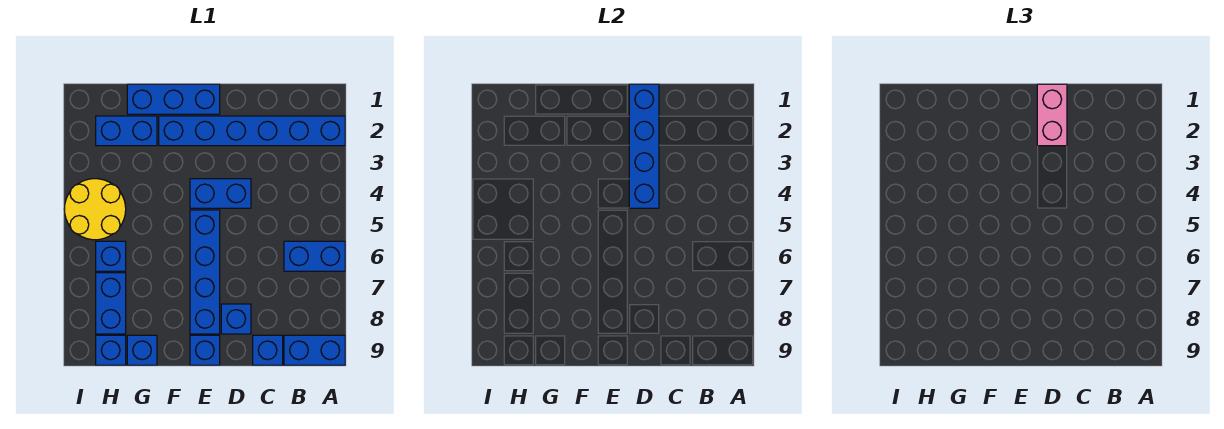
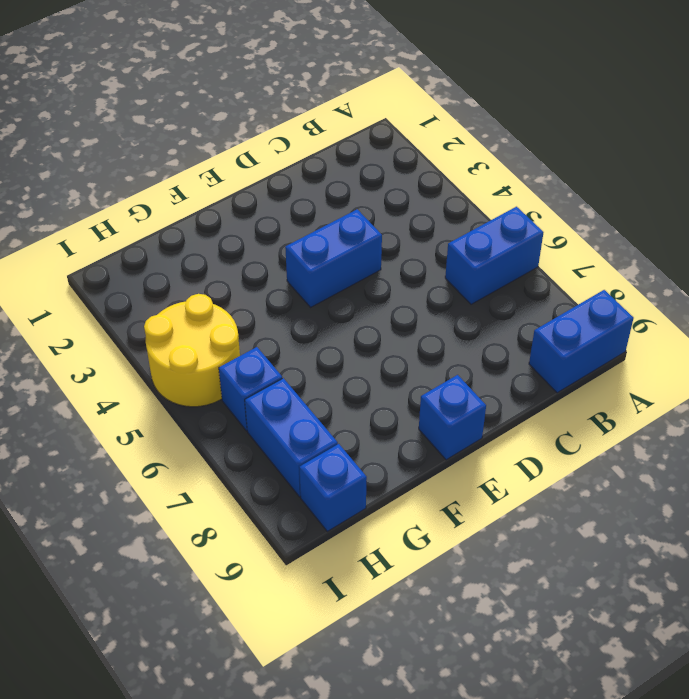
none -> blue brick A2:F2 level 1
none -> blue brick C9 level 1
none -> blue brick D8 level 1

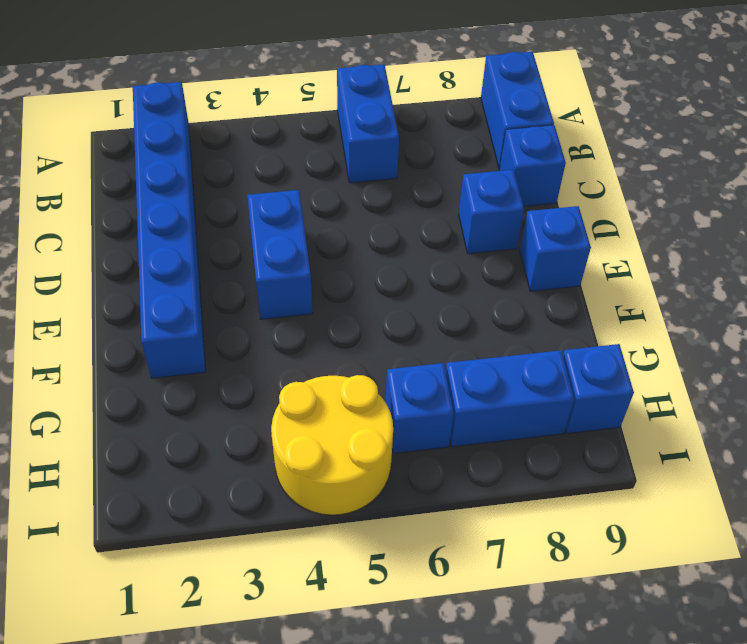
none -> blue brick E1:G1 level 1
none -> blue brick E5:E8 level 1
none -> blue brick G2:H2 level 1

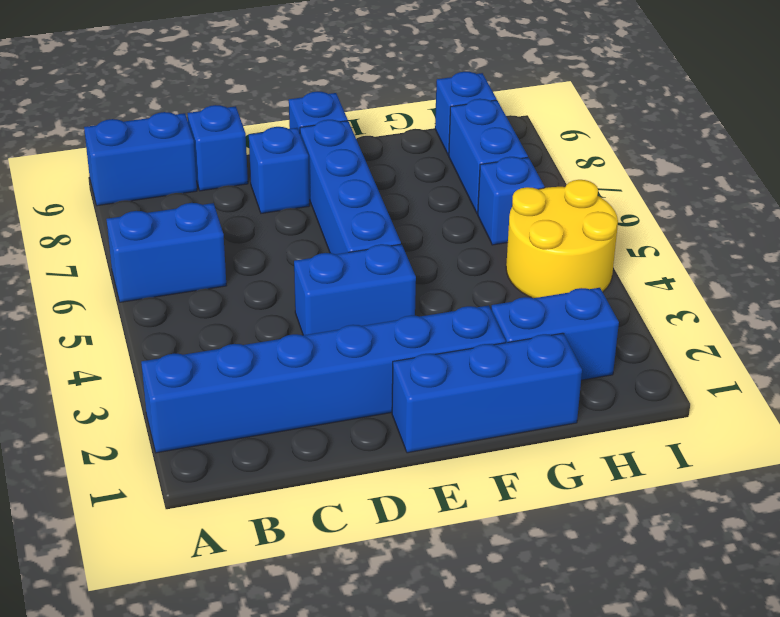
none -> blue brick G9 level 1
none -> blue brick D1:D4 level 2
none -> pink brick D1:D2 level 3

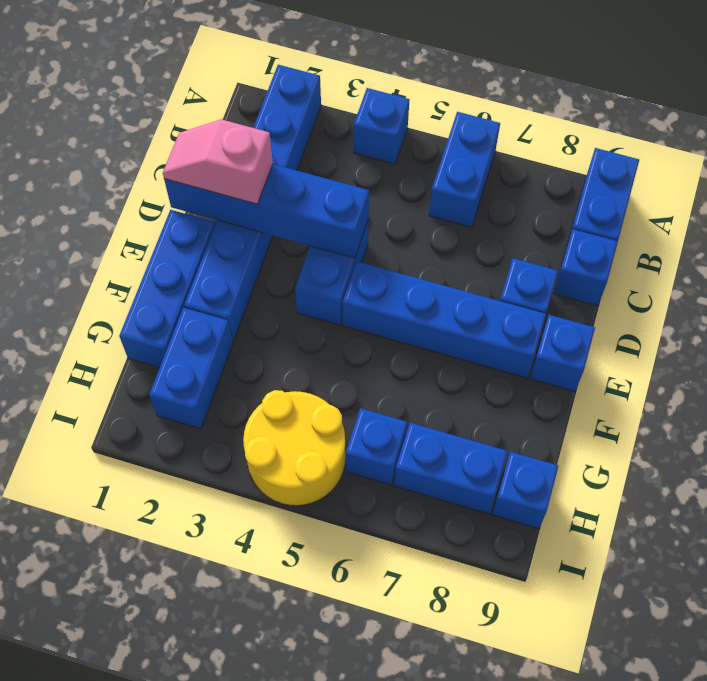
blue brick A4 level 1 -> blue brick G9 level 1
pink slope D1:D2 level 3 top 2 -> pink brick D1:D2 level 3

